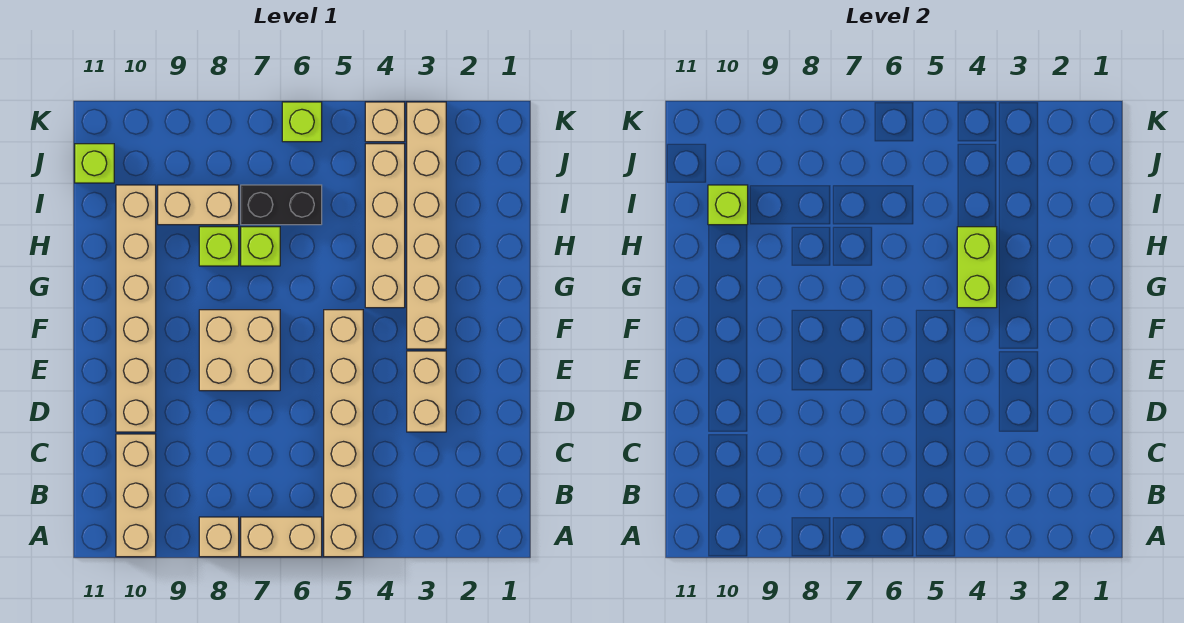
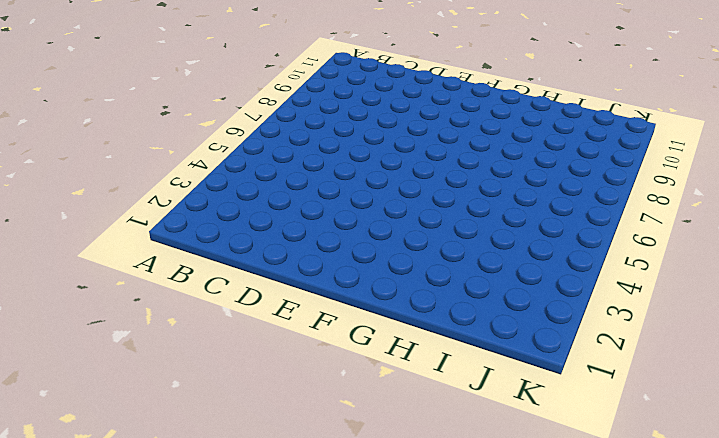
none -> tan brick A5:F5 level 1
none -> tan brick A6:A7 level 1
none -> tan brick A8 level 1

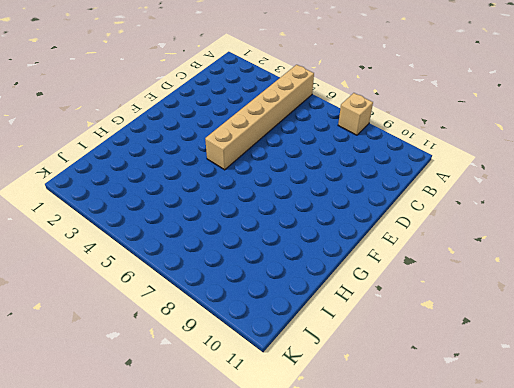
none -> tan brick A6:A7 level 1
none -> tan brick A10:C10 level 1
none -> tan brick D3:E3 level 1

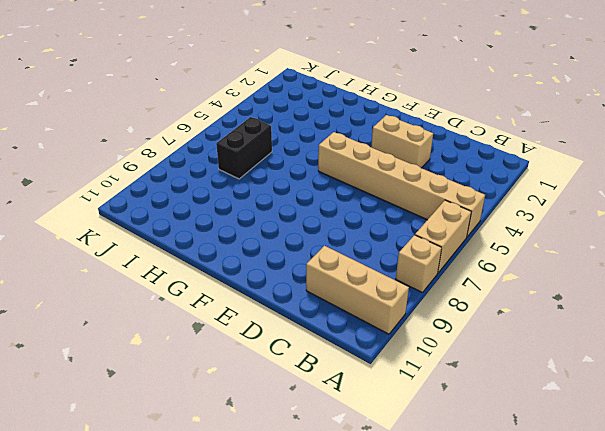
none -> tan brick D10:I10 level 1
none -> tan brick E7:F8 level 1
none -> tan brick F3:K3 level 1

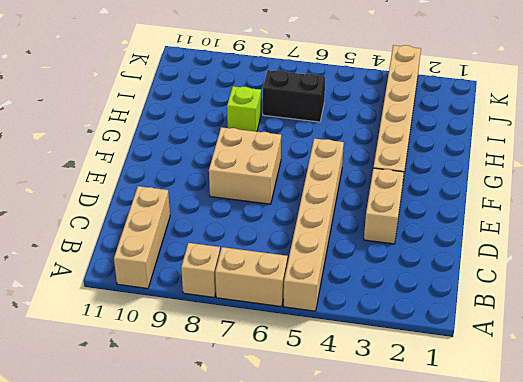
none -> tan brick D10:I10 level 1
none -> tan brick G4:J4 level 1
none -> lime brick H7 level 1

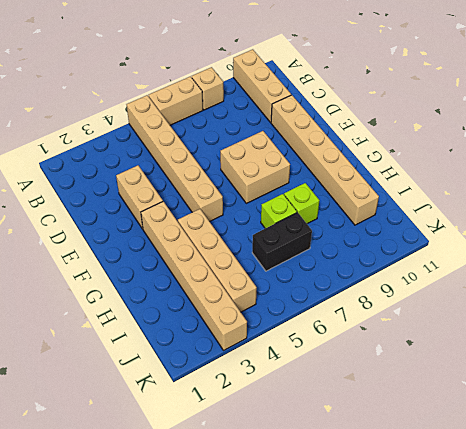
none -> tan brick I8:I9 level 1
none -> lime brick J11 level 1
none -> tan brick K4 level 1

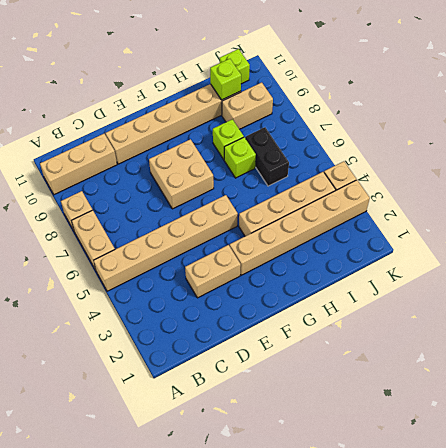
tan brick I9:J9 level 1 -> tan brick I8:I9 level 1
none -> lime brick K6 level 1
none -> lime brick G4:H4 level 2

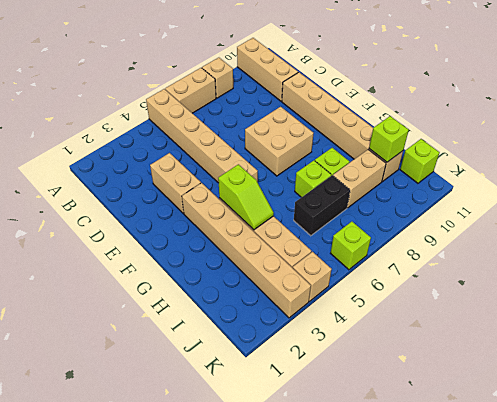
lime slope G4:H4 level 2 top G -> lime brick G4:H4 level 2

